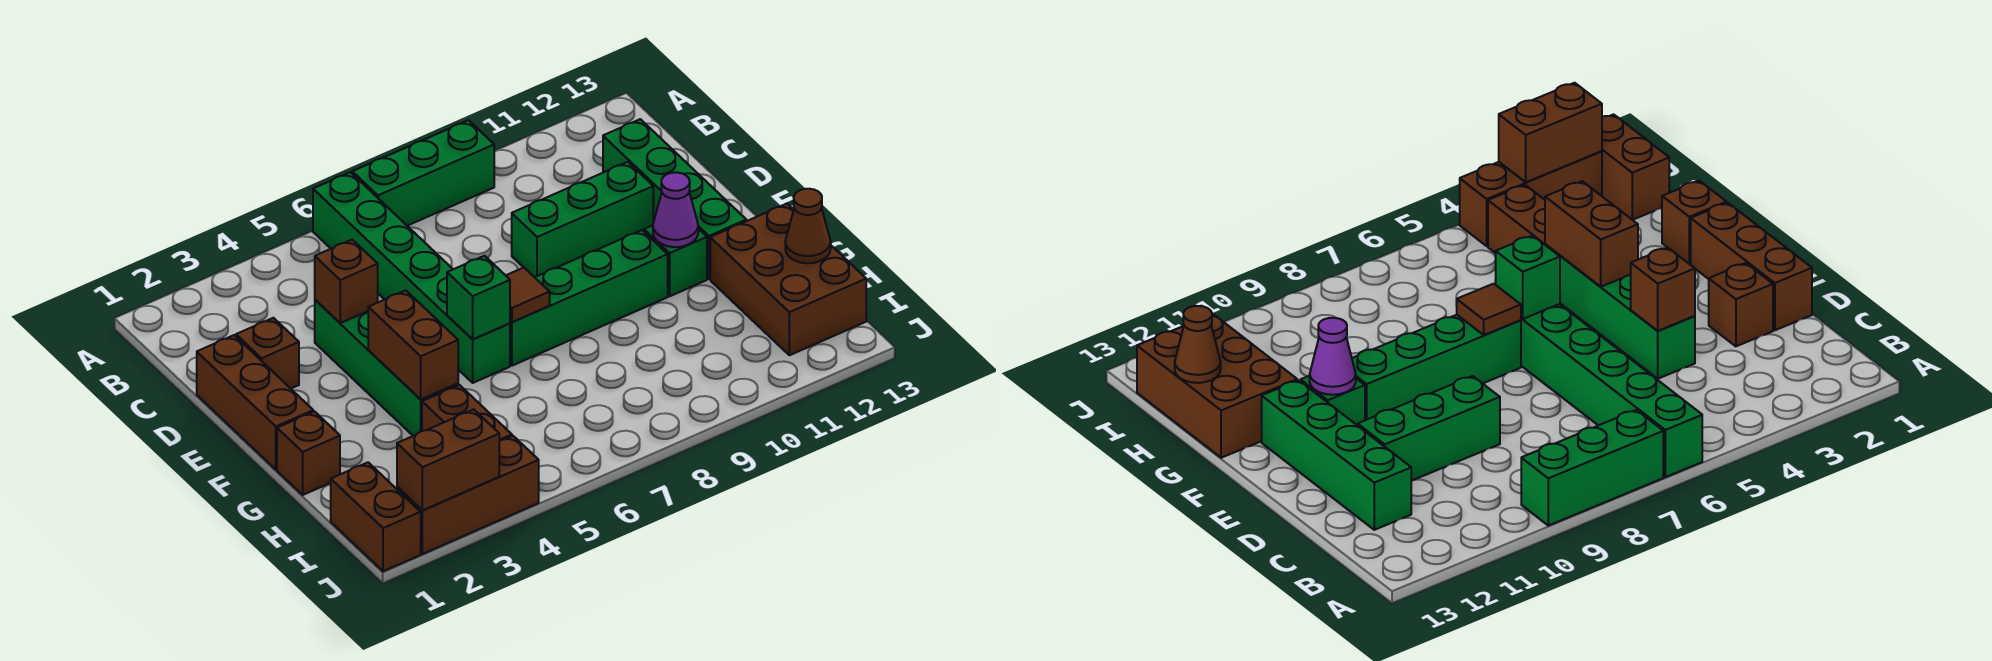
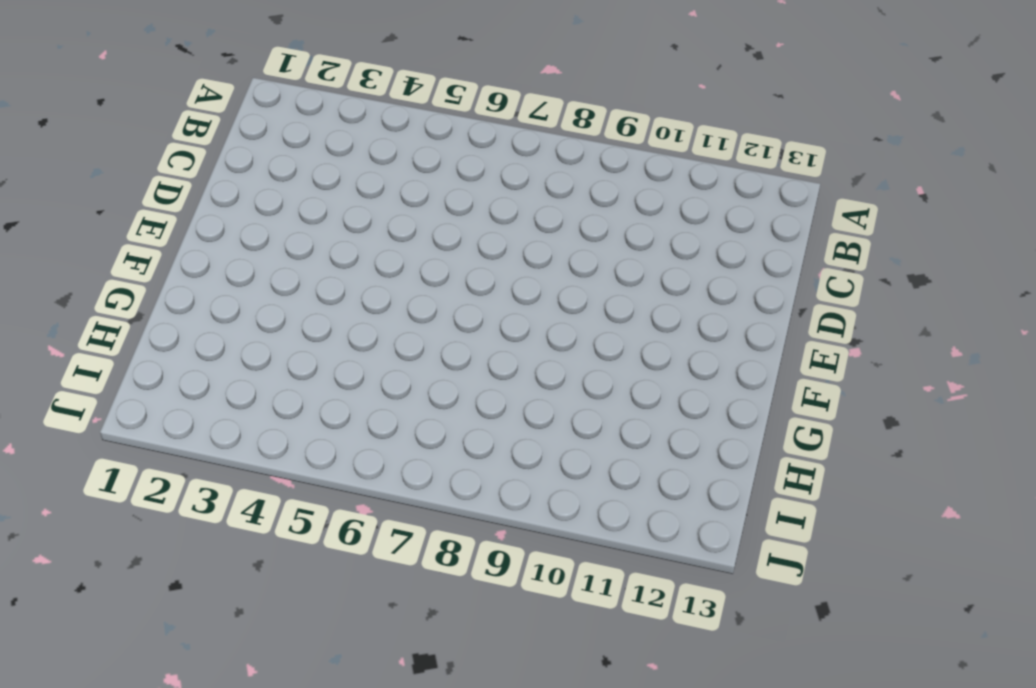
none -> green brick A6:F6 level 1
none -> green brick A7:A9 level 1
none -> green brick C12:F12 level 1

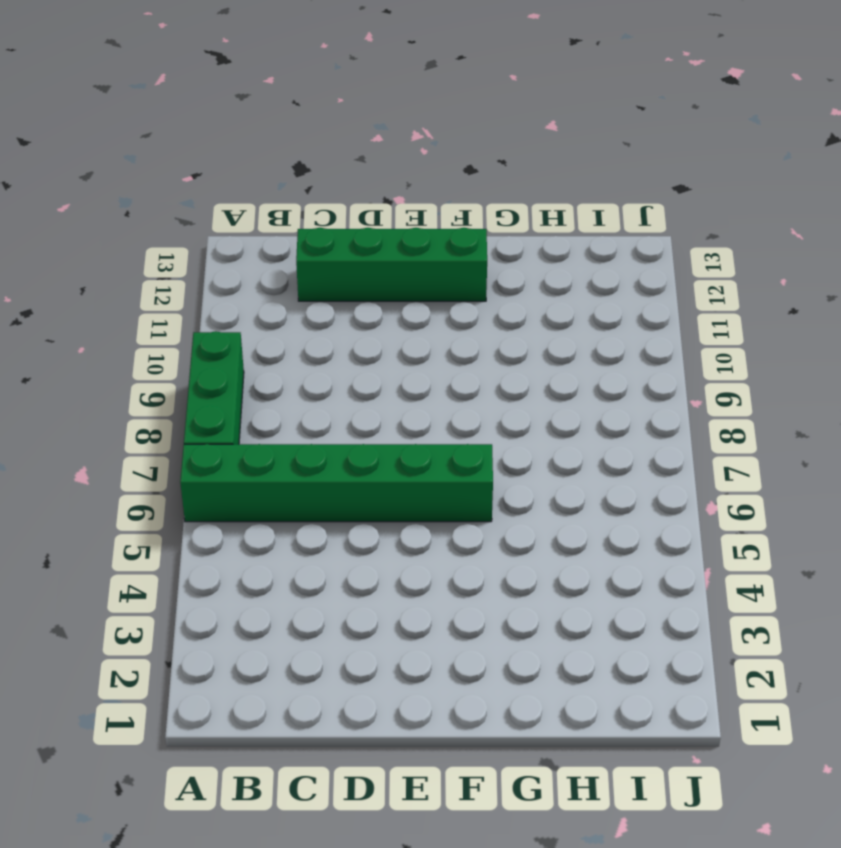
none -> brown brick D1:F1 level 1
none -> brown brick D2 level 1
none -> green brick D4:G4 level 1

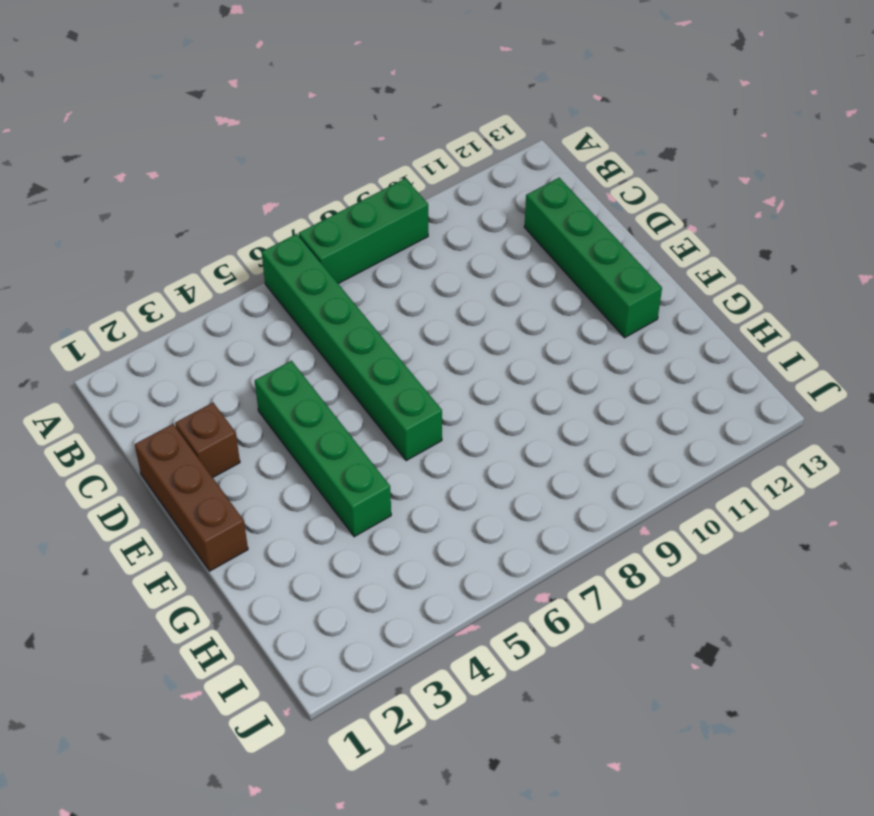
none -> green brick D9:D11 level 1
none -> green brick F7:F10 level 1
none -> green brick F11 level 1

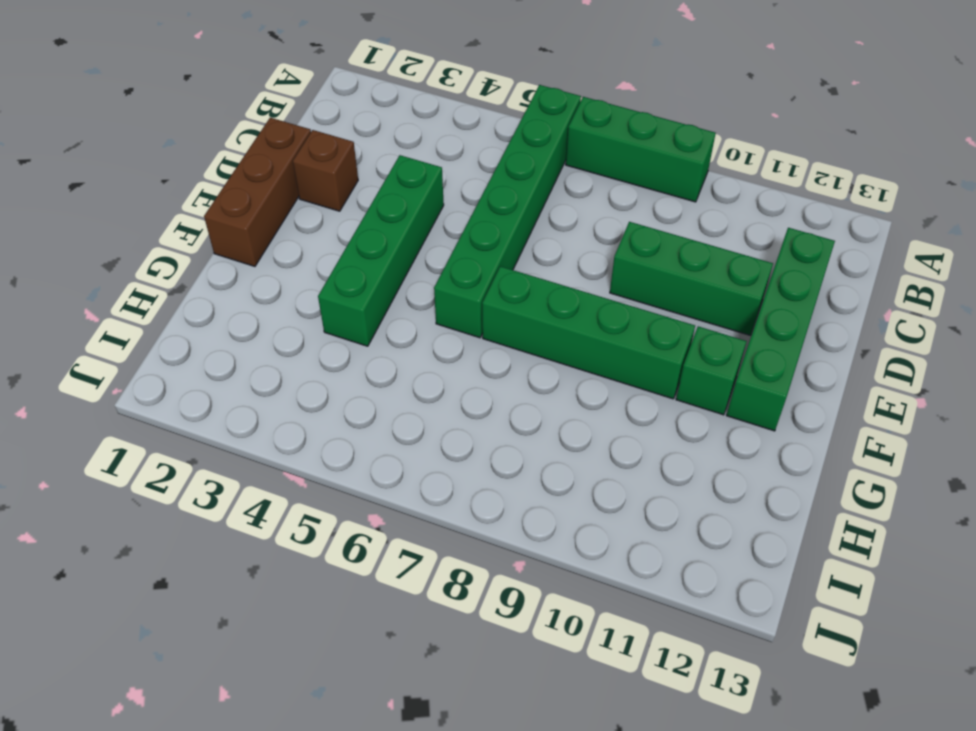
none -> brown brick G1 level 1
none -> brown brick G12:I13 level 1
none -> brown brick H4:I4 level 1

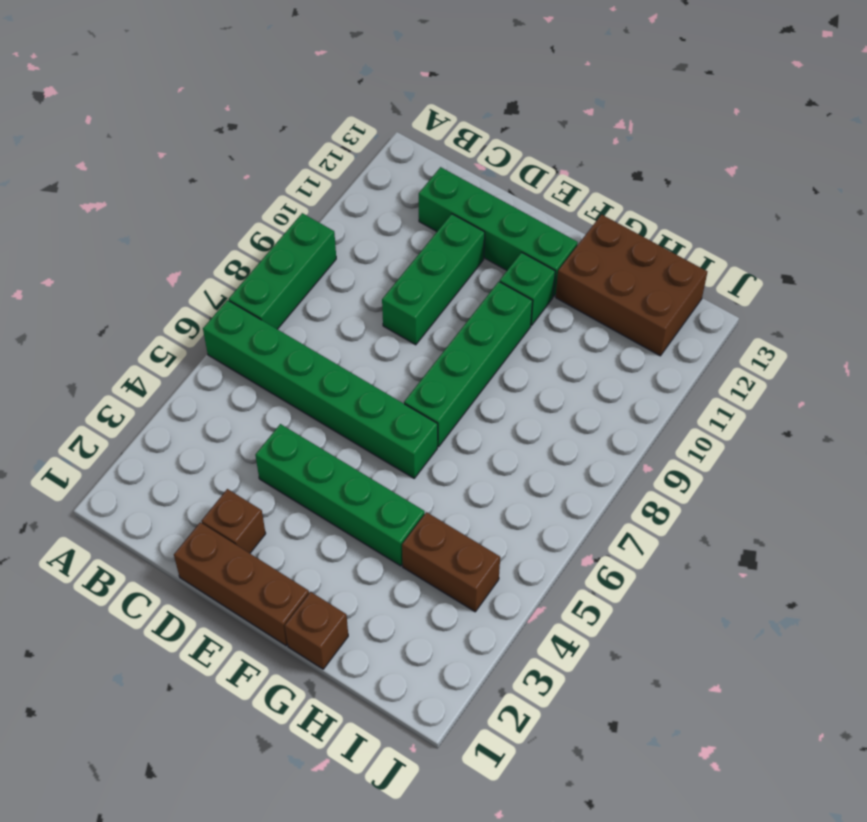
none -> brown brick I1:J1 level 1
none -> brown brick J2:J4 level 1
none -> brown brick D4 level 2

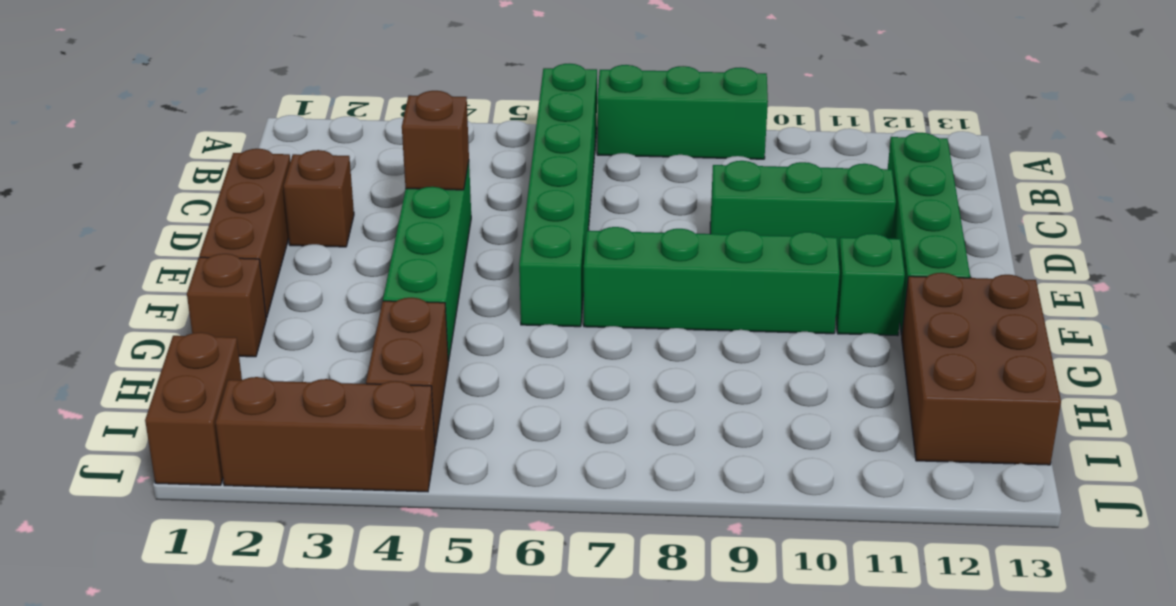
none -> brown brick F4:G4 level 2
none -> green brick F6 level 2
none -> brown tile F7 level 2

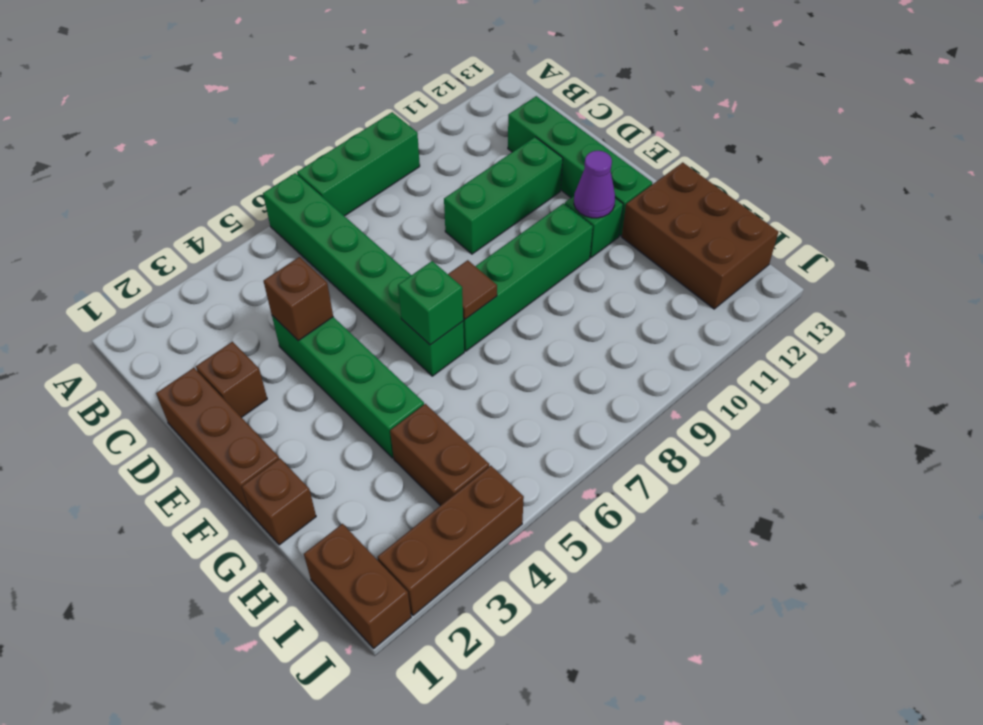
none -> brown brick F4:G4 level 2
none -> brown cone H13 level 2
none -> brown brick J2:J3 level 2

